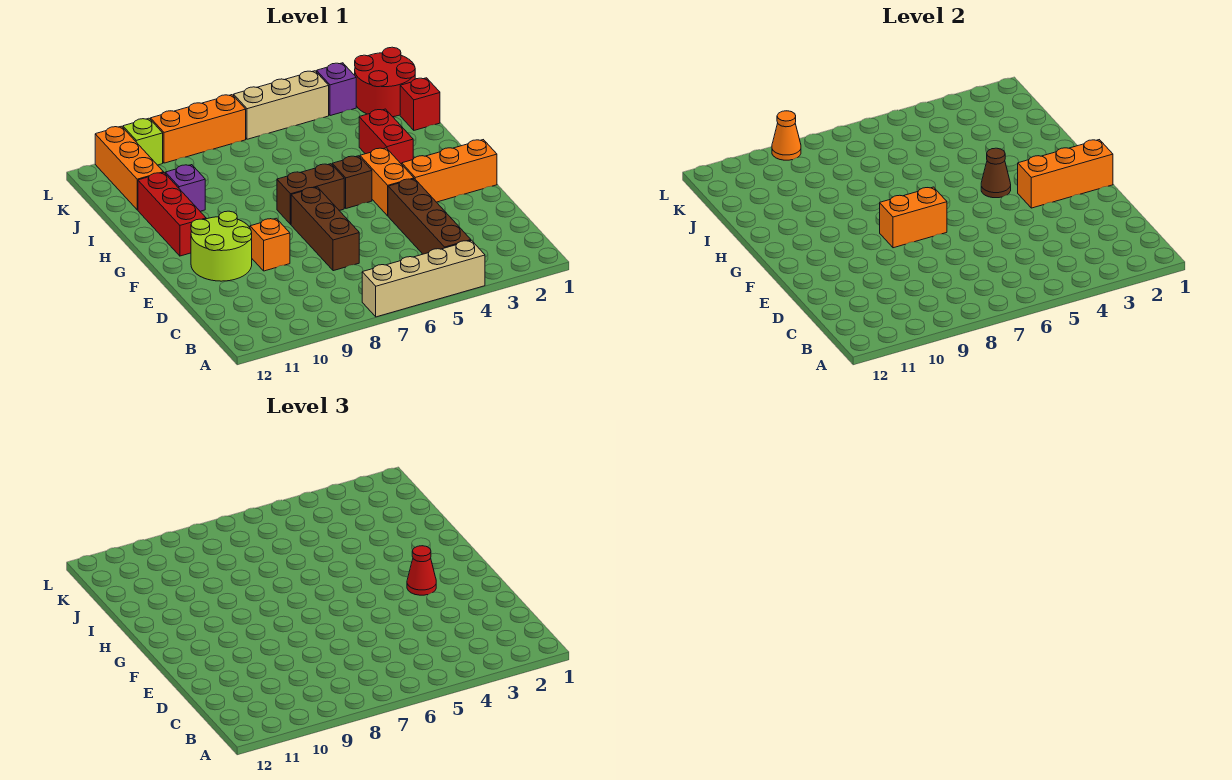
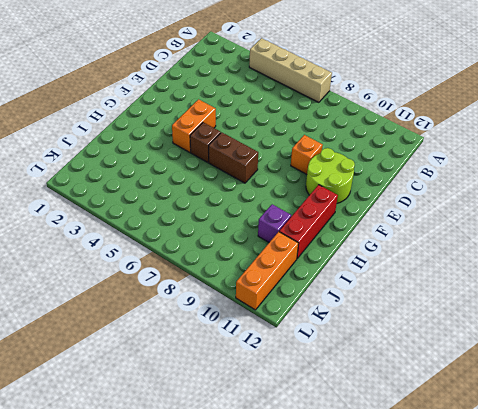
none -> brown brick B4:E4 level 1
none -> brown brick D7:F7 level 1
none -> orange brick F1:F3 level 1

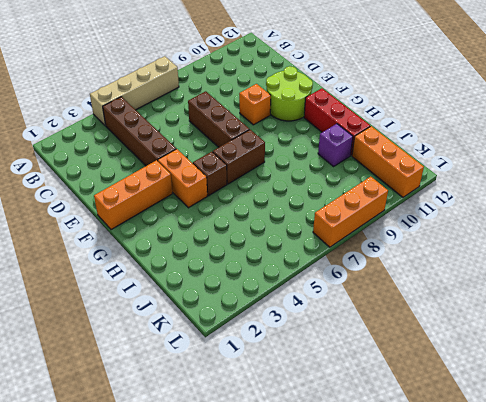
none -> red brick H3:I3 level 1
none -> red brick J1 level 1
none -> red round brick K1:L2 level 1

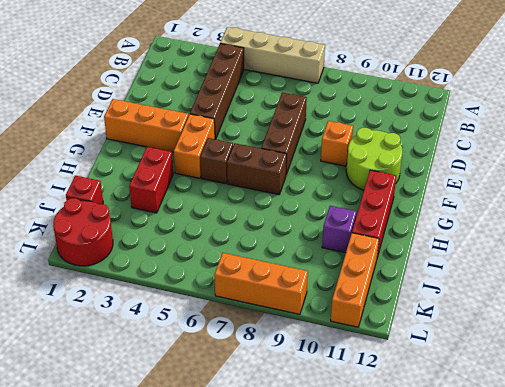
none -> purple brick L3 level 1
none -> tan brick L4:L6 level 1
none -> lime brick L10 level 1

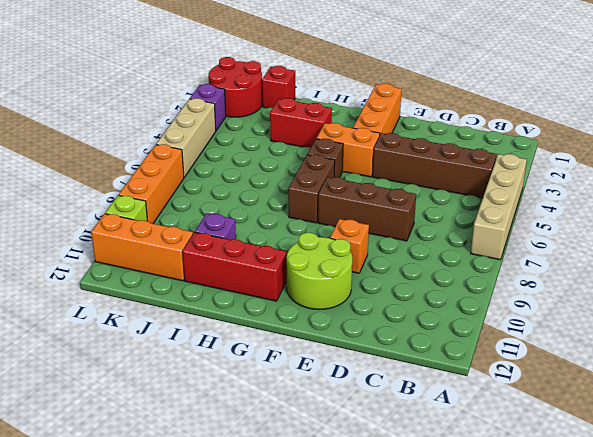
none -> orange brick F1:F3 level 2
none -> orange brick F7:F8 level 2
none -> brown cone G4 level 2

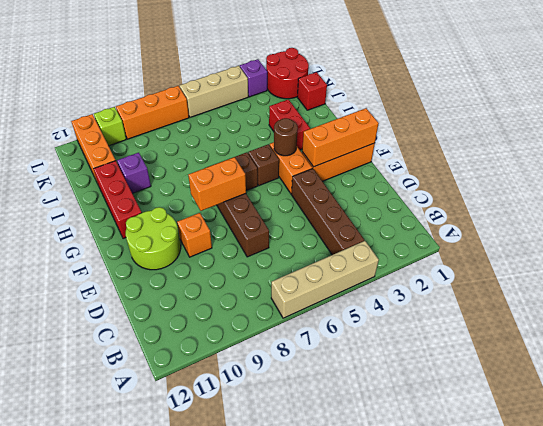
brown round brick G4 level 2 -> brown cone G4 level 2
none -> orange cone L9 level 2
none -> red cone F3 level 3

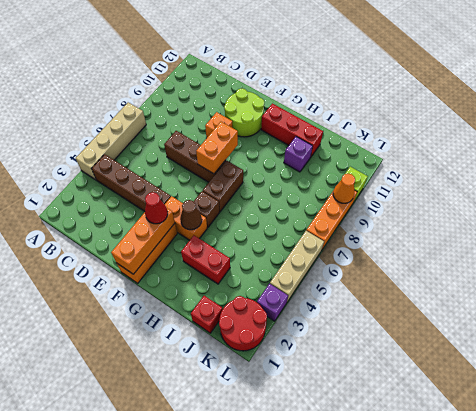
none -> orange brick J11:L11 level 1

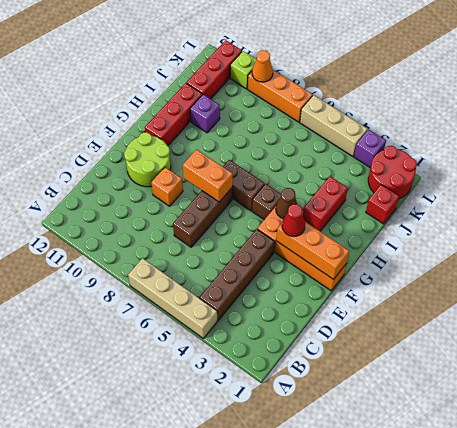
red brick J11:L11 level 1 -> orange brick J11:L11 level 1

